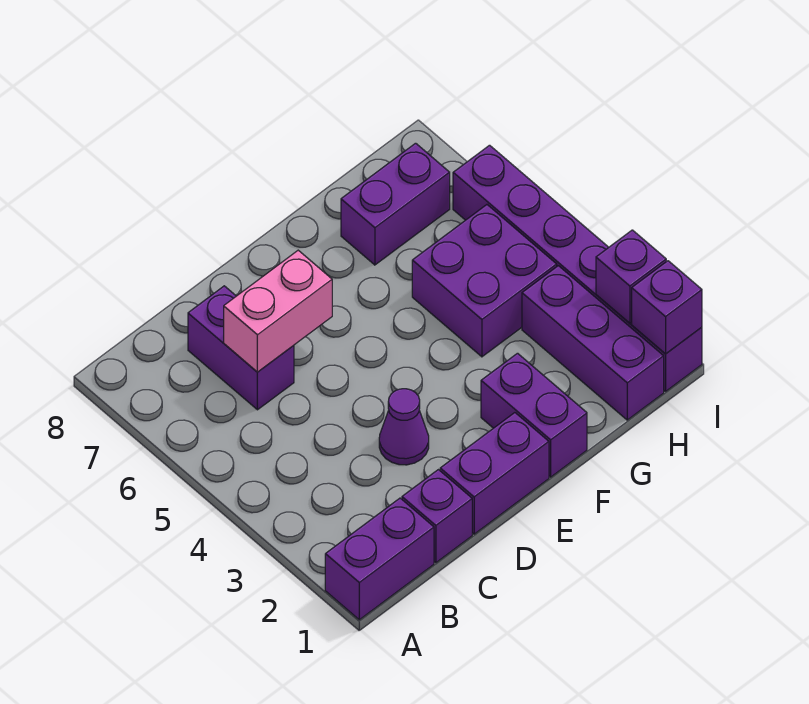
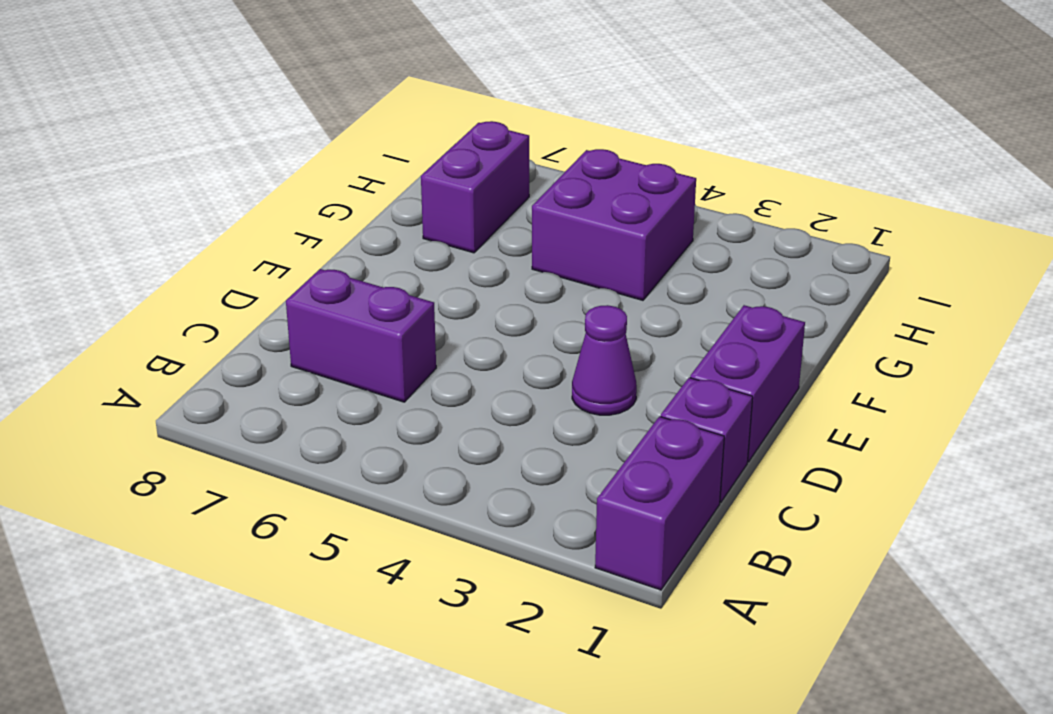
none -> purple brick F1:F2 level 1
none -> purple brick H1:H3 level 1
none -> purple brick I1:I6 level 1

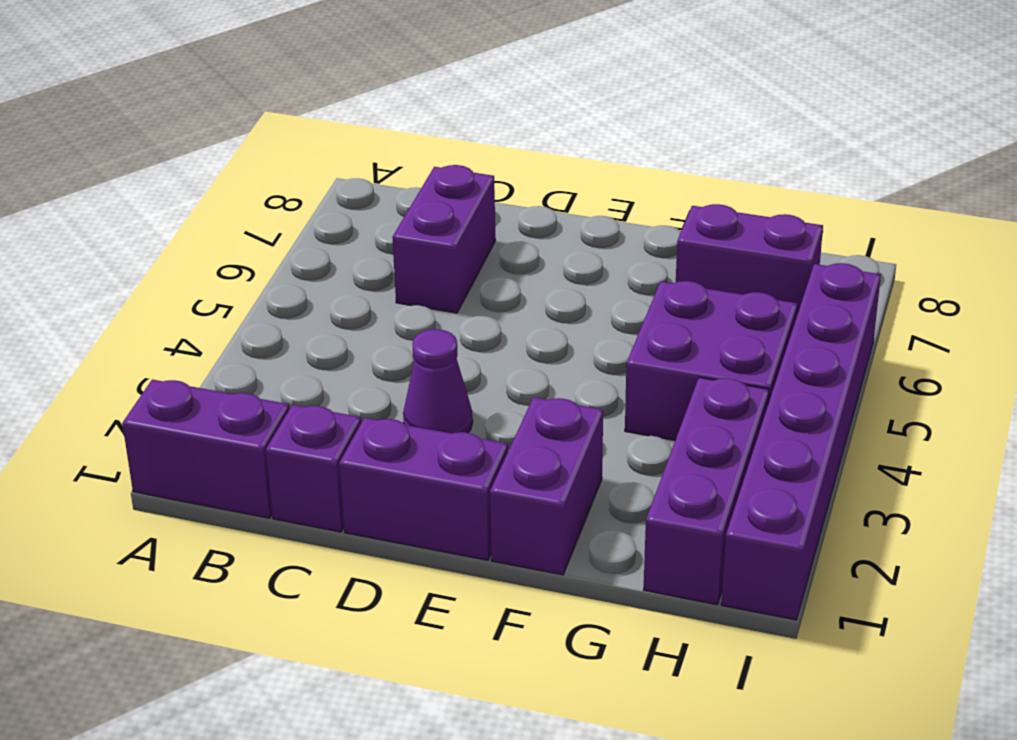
none -> pink brick C6:D6 level 2
none -> purple brick I1 level 2
none -> purple brick I2 level 2

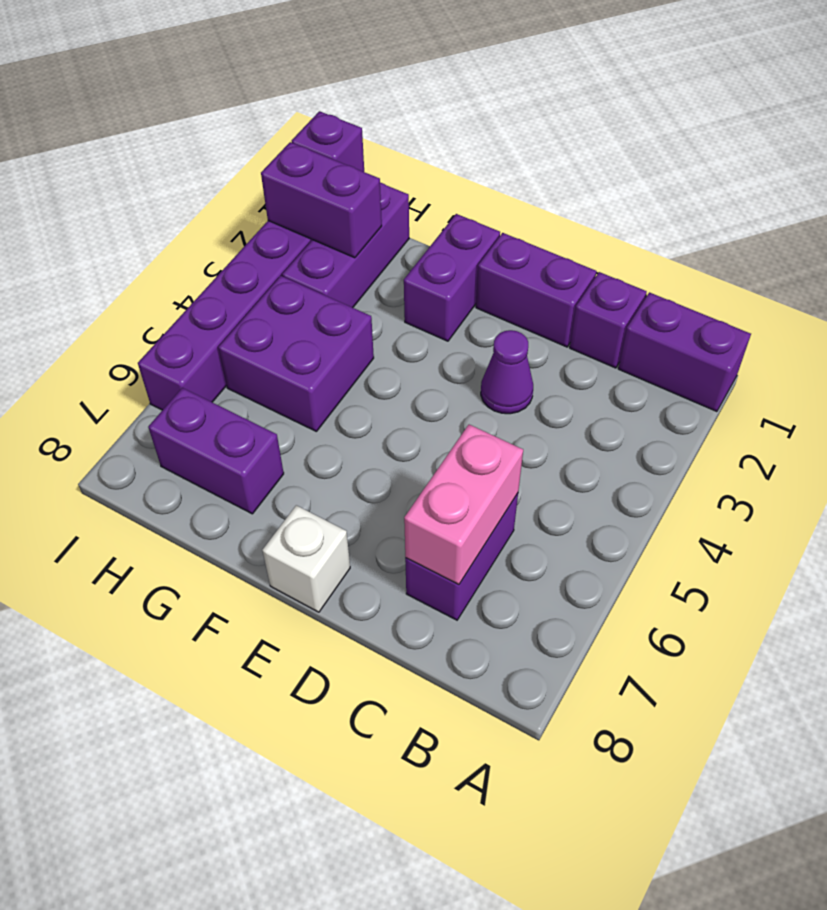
pink brick C6:C7 level 2 -> pink brick C6:D6 level 2
white brick E8 level 1 -> none
purple brick H2:I2 level 2 -> purple brick I2 level 2

